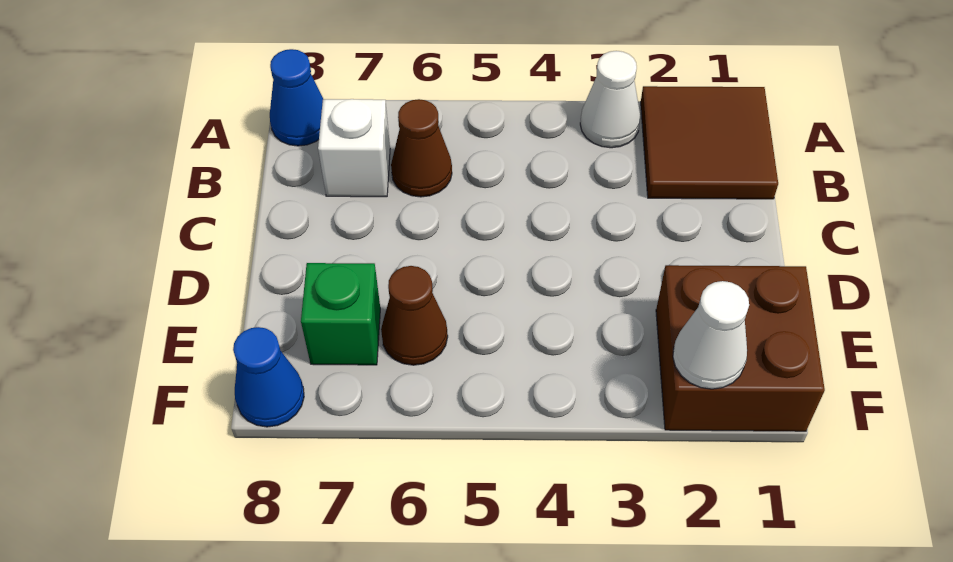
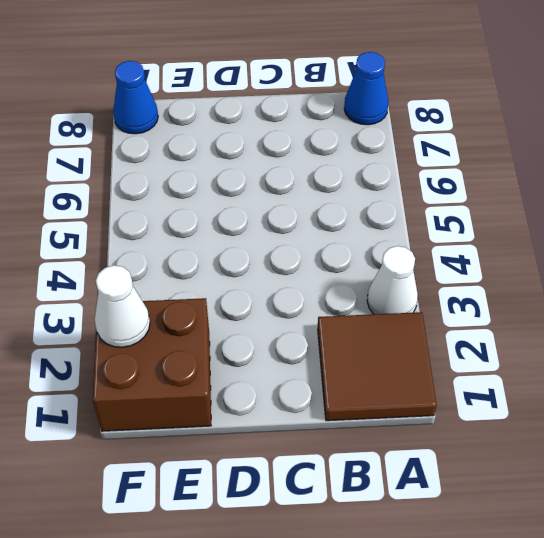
none -> brown cone B6 level 1
none -> white brick B7 level 1

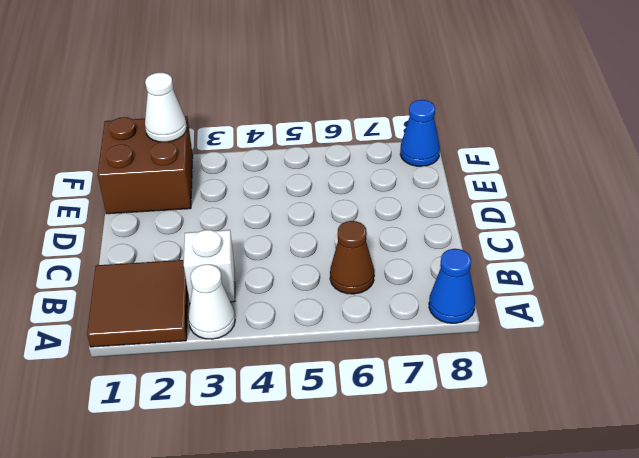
white brick B3 level 1 -> white brick B7 level 1
none -> brown cone E6 level 1
none -> green brick E7 level 1

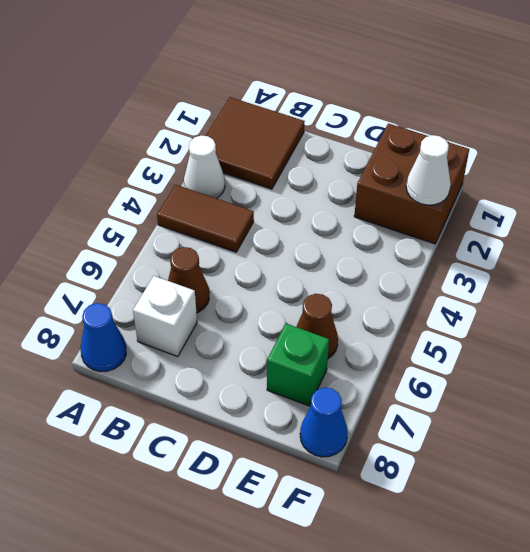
brown tile A4:B4 level 1 -> none

